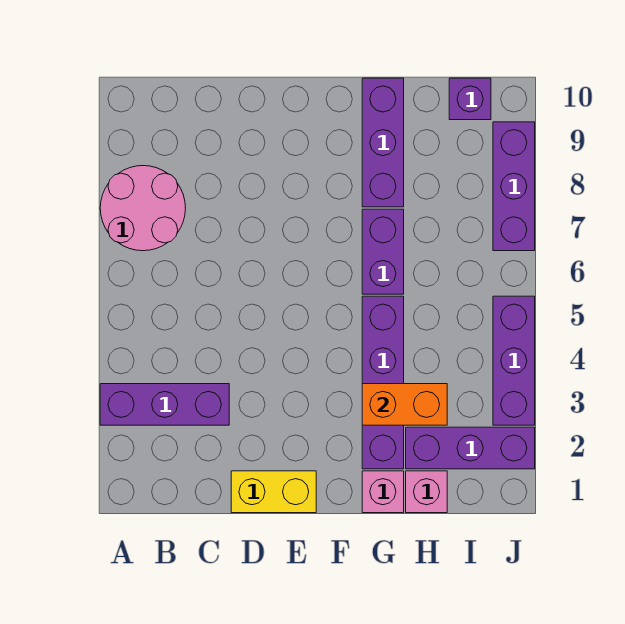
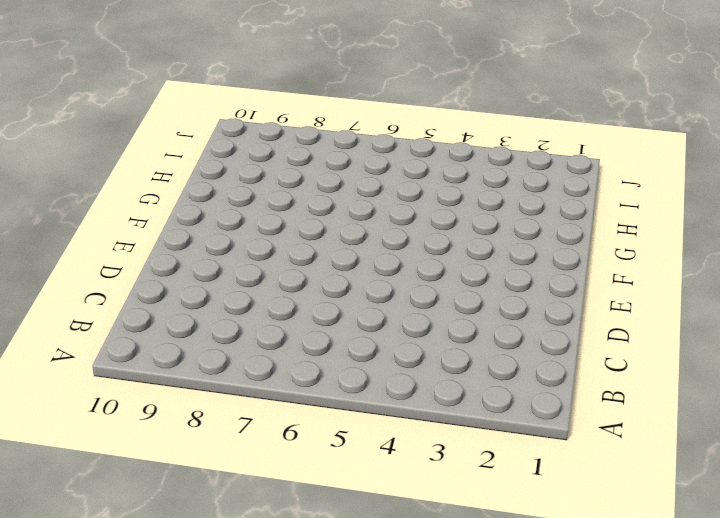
none -> purple brick A3:C3 level 1
none -> pink round brick A7:B8 level 1
none -> yellow brick D1:E1 level 1

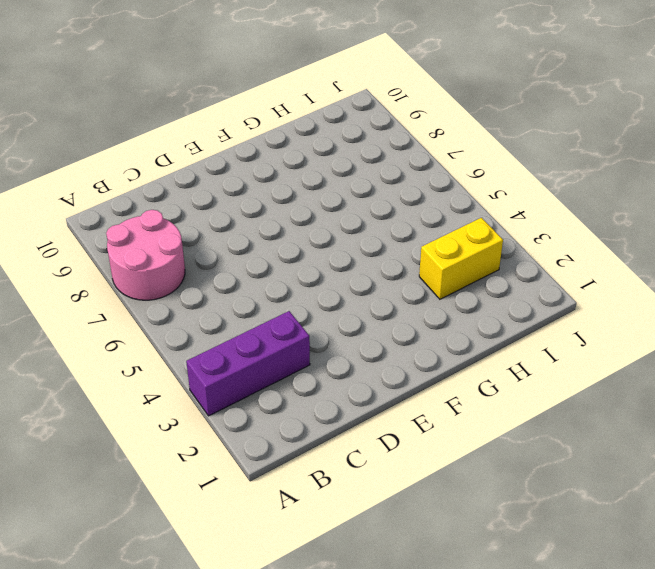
yellow brick H3:I3 level 1 -> yellow brick D1:E1 level 1
none -> pink brick G1 level 1
none -> purple brick G2:G5 level 1
none -> purple brick G6:G7 level 1

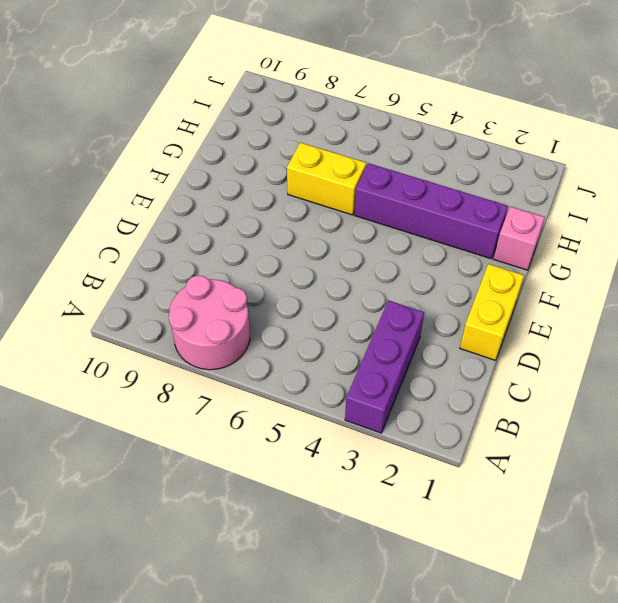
yellow brick G6:G7 level 1 -> purple brick G6:G7 level 1
none -> purple brick G8:G10 level 1
none -> pink brick H1 level 1
none -> purple brick H2:J2 level 1

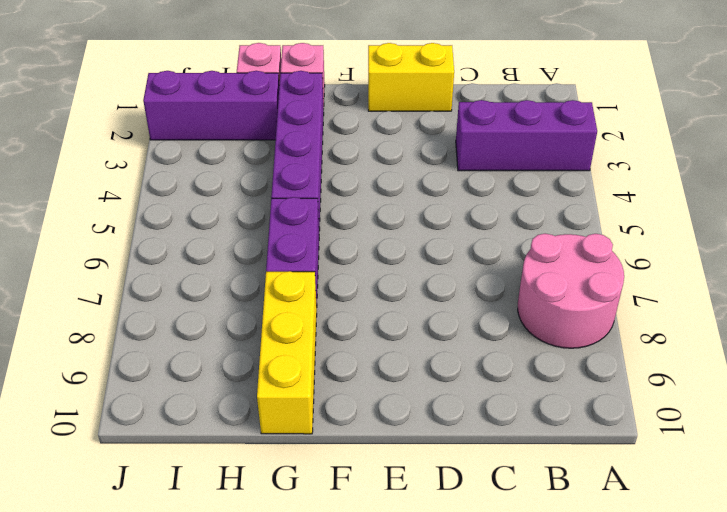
yellow brick G8:G10 level 1 -> purple brick G8:G10 level 1
none -> purple brick I10 level 1
none -> purple brick J3:J5 level 1
none -> purple brick J7:J9 level 1

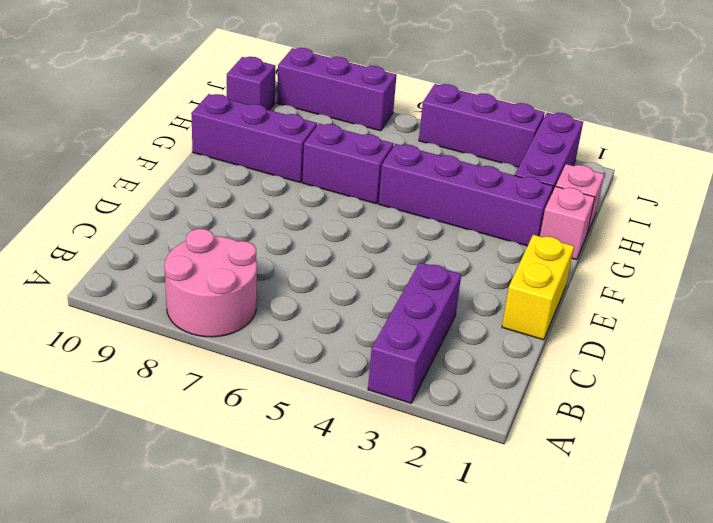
none -> orange brick G3:H3 level 2

